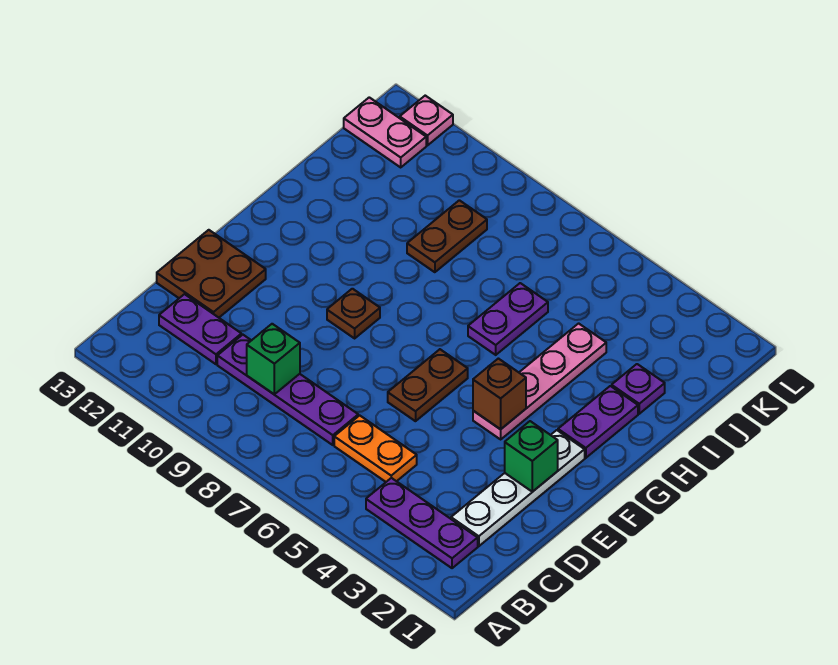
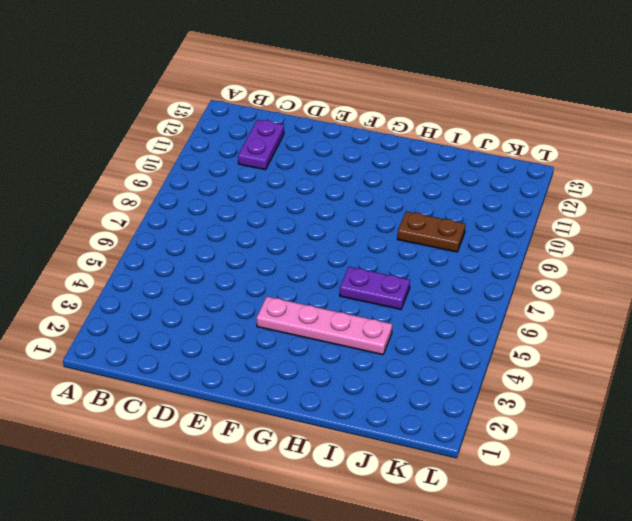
none -> purple plate B2:B4 level 1
none -> white plate C2:F2 level 1
none -> orange plate C5:C6 level 1

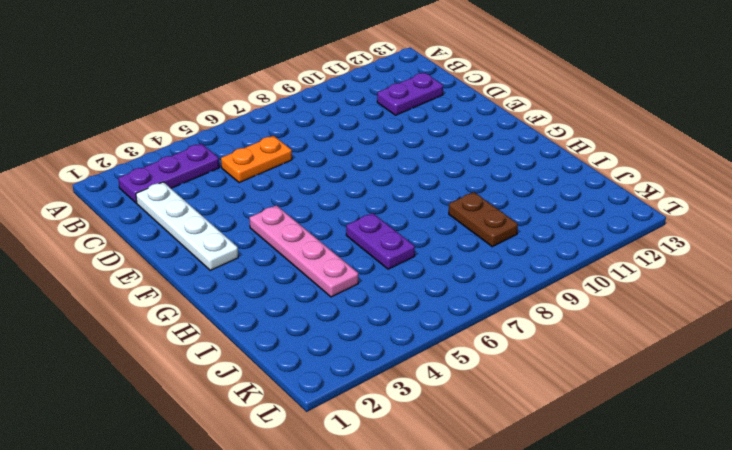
none -> purple plate C7:C10 level 1
none -> brown plate D12:E13 level 1
none -> brown plate E6:F6 level 1

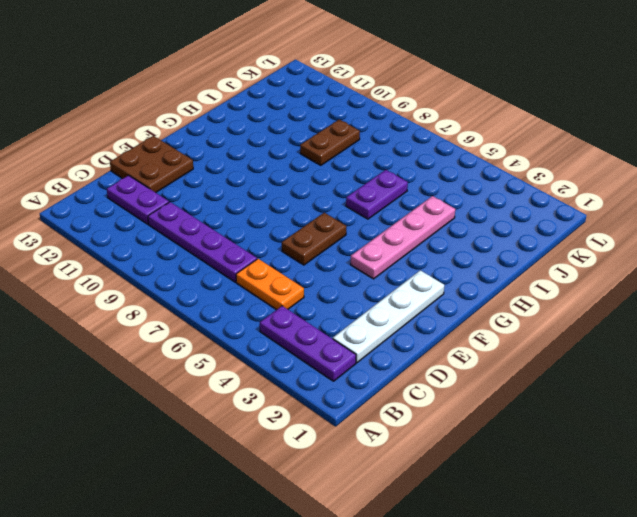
none -> brown plate F9 level 1
none -> purple plate G2:H2 level 1
none -> purple plate I2 level 1

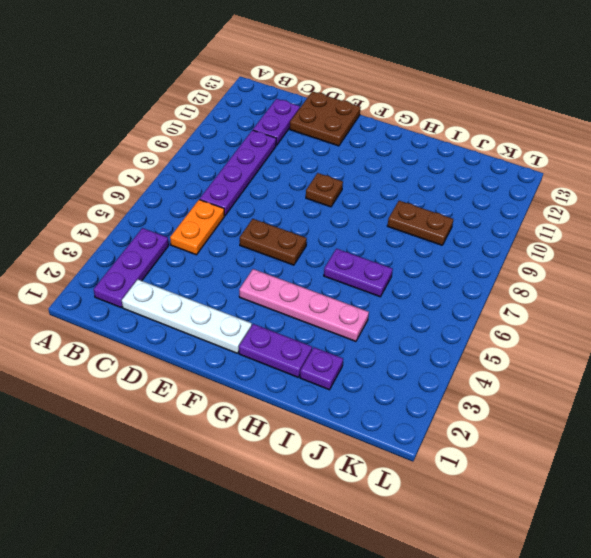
none -> pink plate K12:K13 level 1
none -> pink plate L12 level 1
none -> green brick C9 level 2

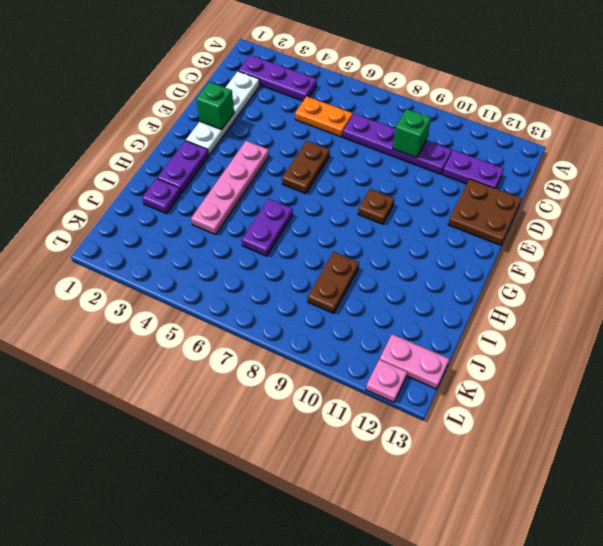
none -> brown brick F4 level 2

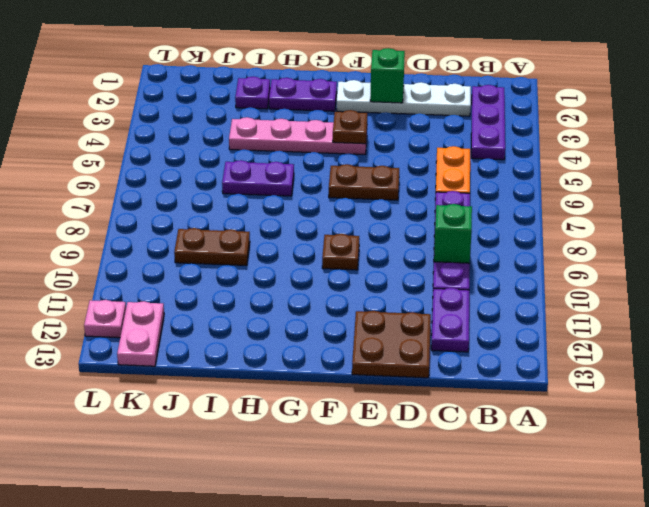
brown plate F4 level 2 -> brown brick F4 level 2

